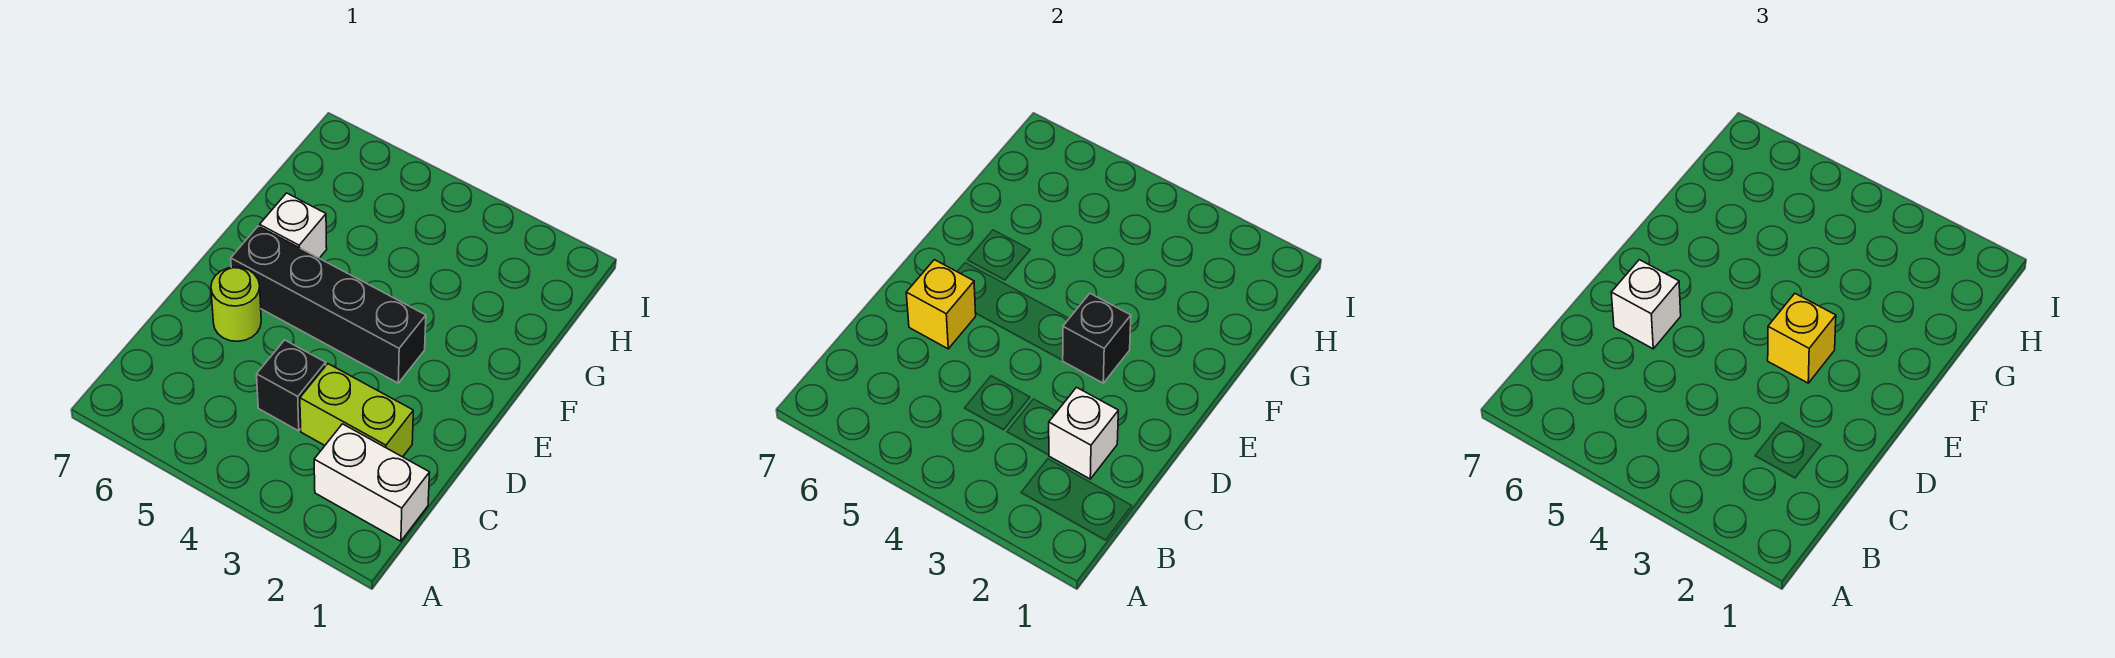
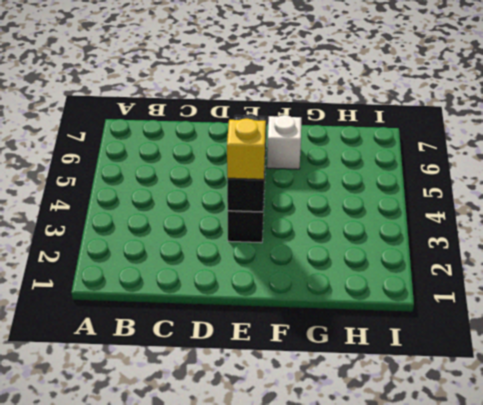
none -> white brick B1:B2 level 1
none -> lime brick C2:C3 level 1

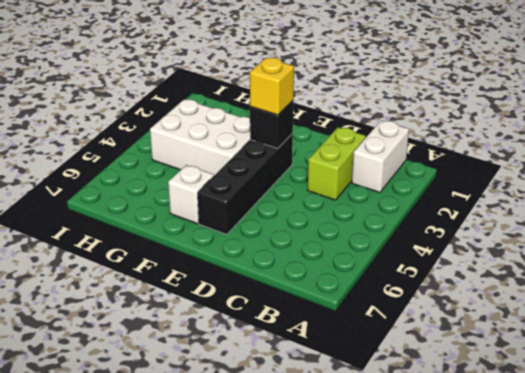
white brick F3:H4 level 1 -> none
none -> black brick C4 level 1
none -> lime round brick D6 level 1

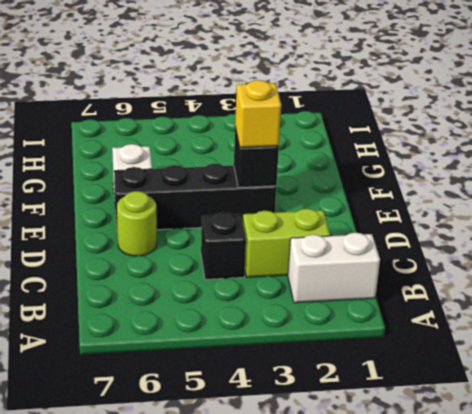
none -> white brick C2 level 2
none -> yellow brick D6 level 2

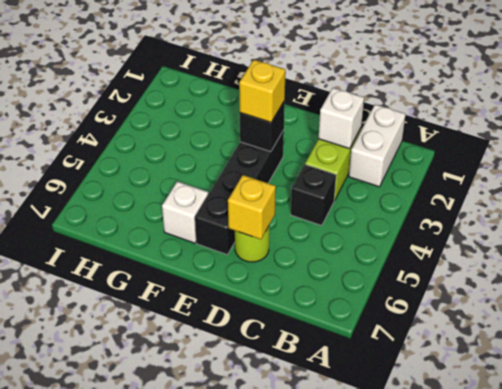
none -> white brick D6 level 3

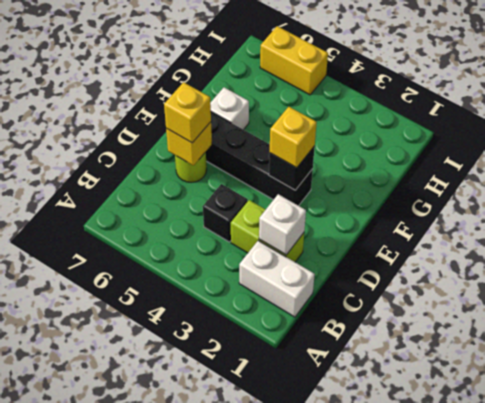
yellow brick D6 level 3 -> white brick D6 level 3
yellow brick I5:I6 level 1 -> none

